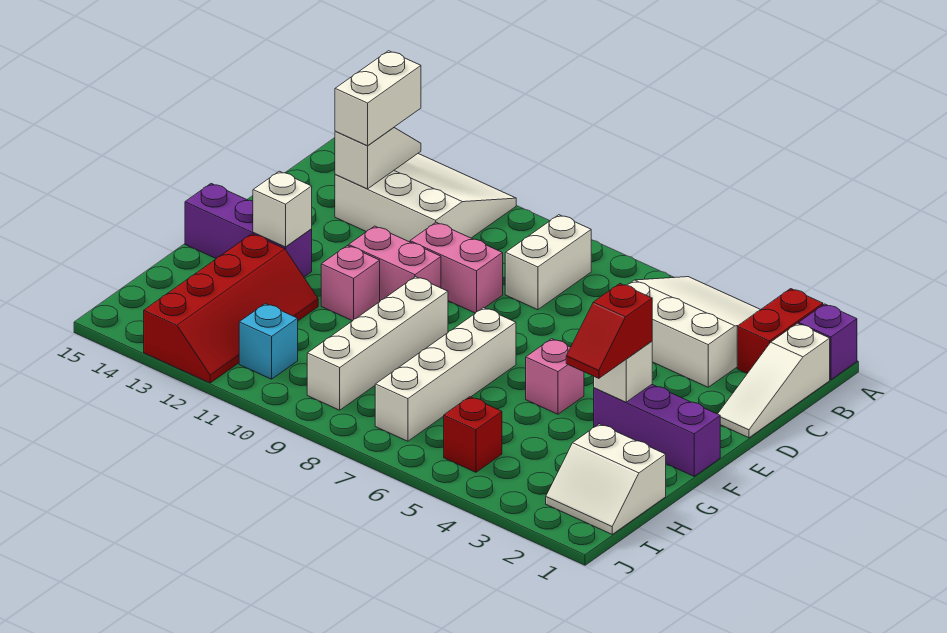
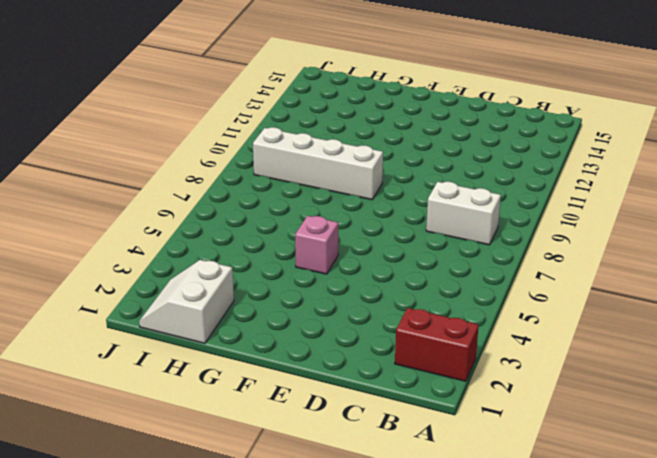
none -> purple brick A1 level 1
none -> white slope A3:C5 level 1 top C
none -> white slope A11:C13 level 1 top C

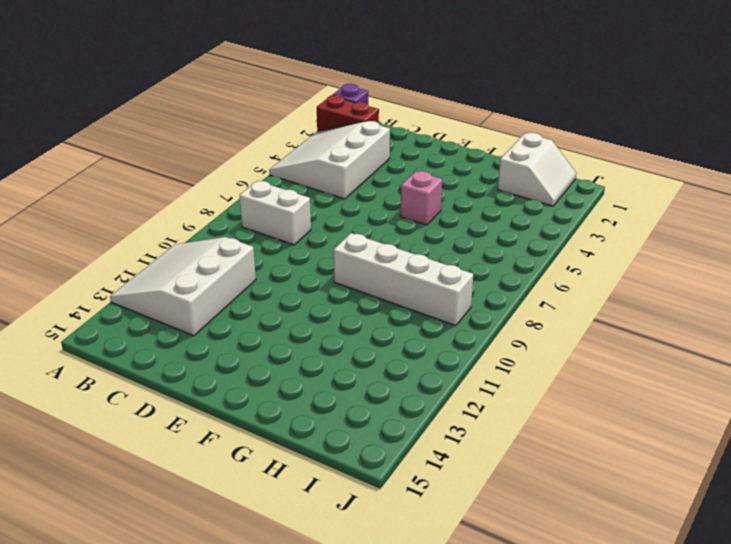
none -> white slope B1:D1 level 1 top B
none -> pink brick D9:D10 level 1
none -> pink brick E10:E11 level 1

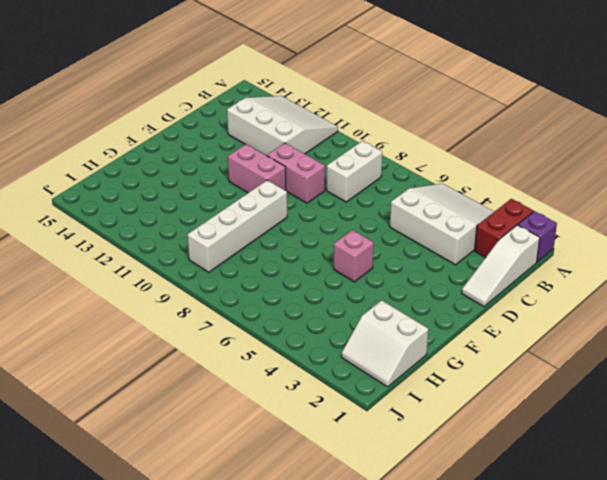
none -> purple brick F1:F3 level 1
none -> white brick F7:I7 level 1
none -> pink brick F11 level 1

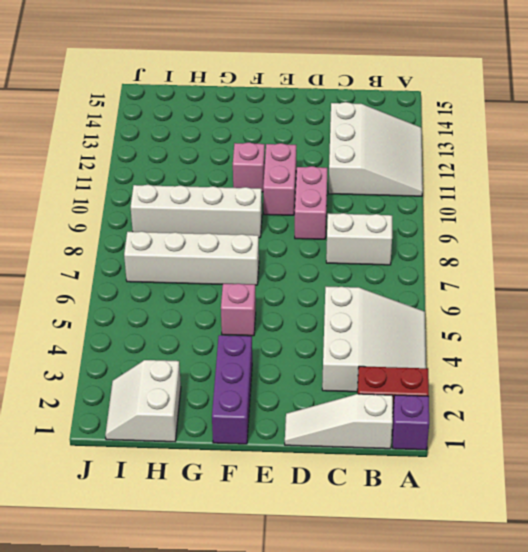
none -> purple brick F13:F15 level 1
none -> red slope G12:J13 level 1 top 13
none -> red brick I5 level 1

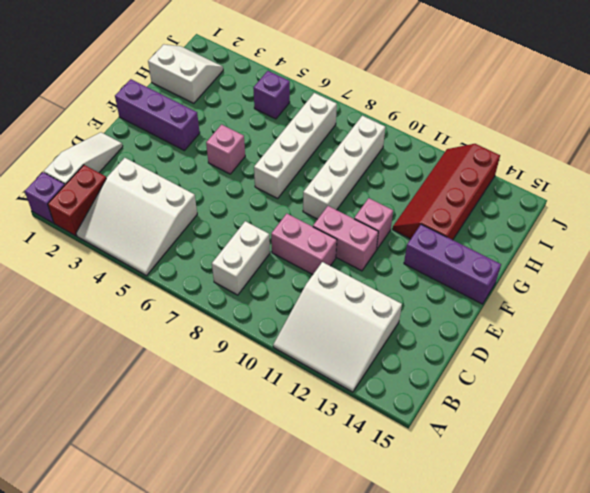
purple brick I5 level 1 -> red brick I5 level 1
none -> cyan brick I11 level 1
none -> white slope B13:C13 level 2 top C
none -> white brick F3 level 2

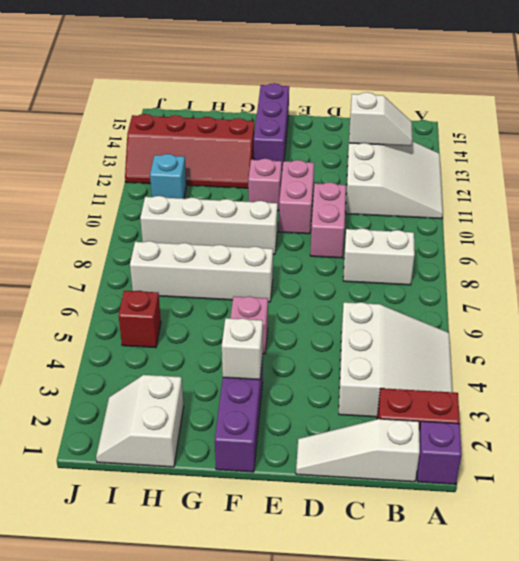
none -> white brick F13 level 2
none -> white brick B13:C13 level 3
none -> red slope F3:G3 level 3 top F

